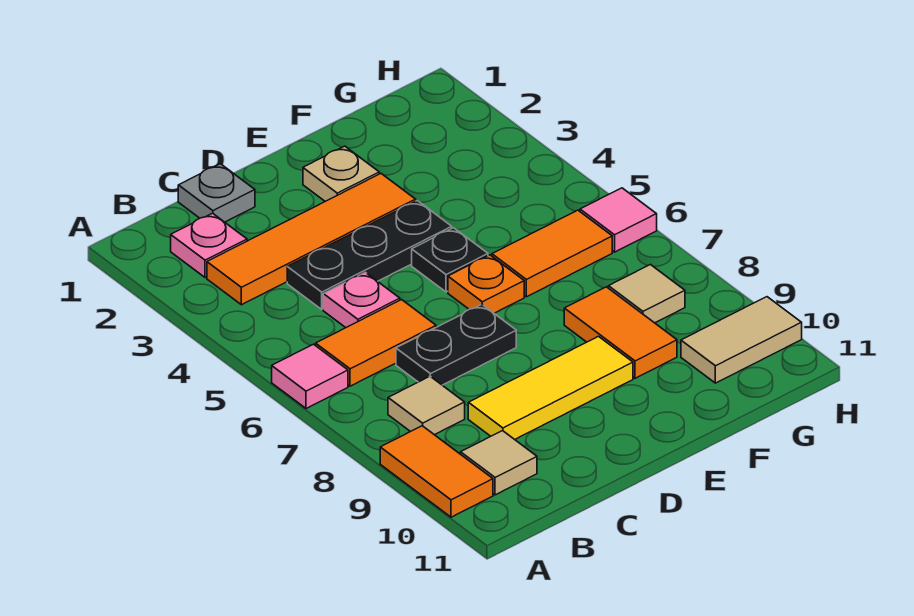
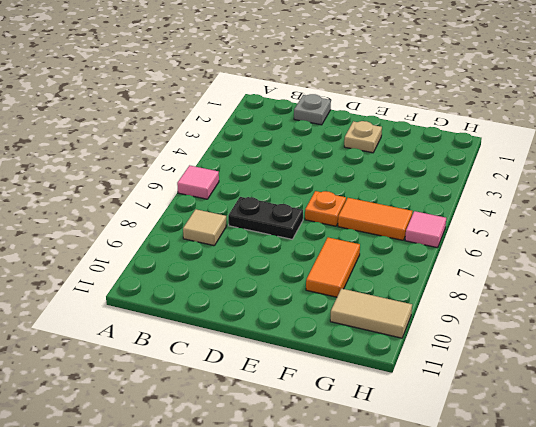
none -> orange tile A9:A10 level 1
none -> pink plate B2 level 1
none -> orange tile B3:E3 level 1

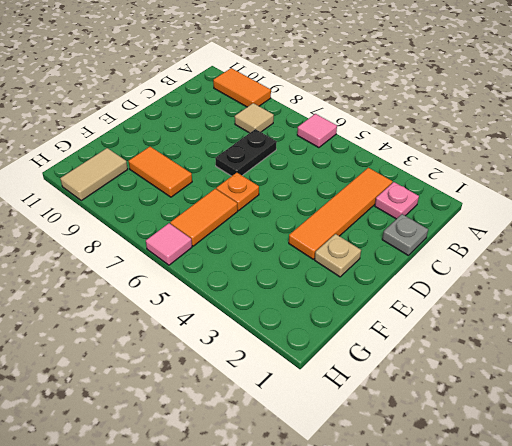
none -> orange tile B6:C6 level 1
none -> tan tile B10 level 1
none -> black plate C4:E4 level 1

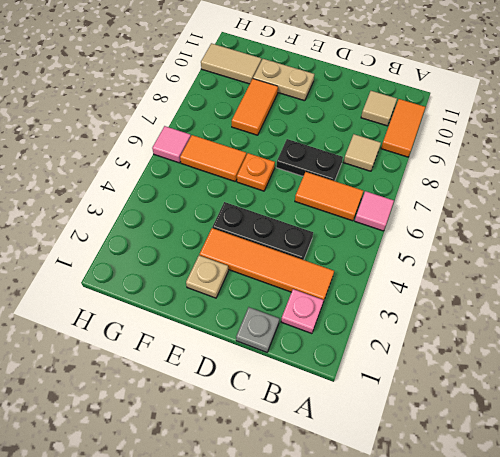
tan plate E10:F10 level 1 -> none
none -> pink plate C5 level 1
none -> yellow tile C9:E9 level 1
none -> black plate E5 level 1

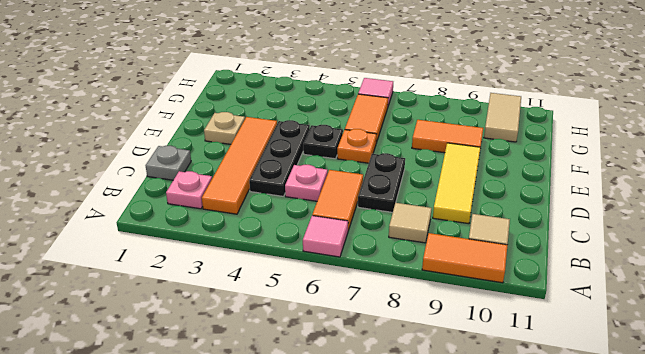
none -> tan tile G8 level 1

